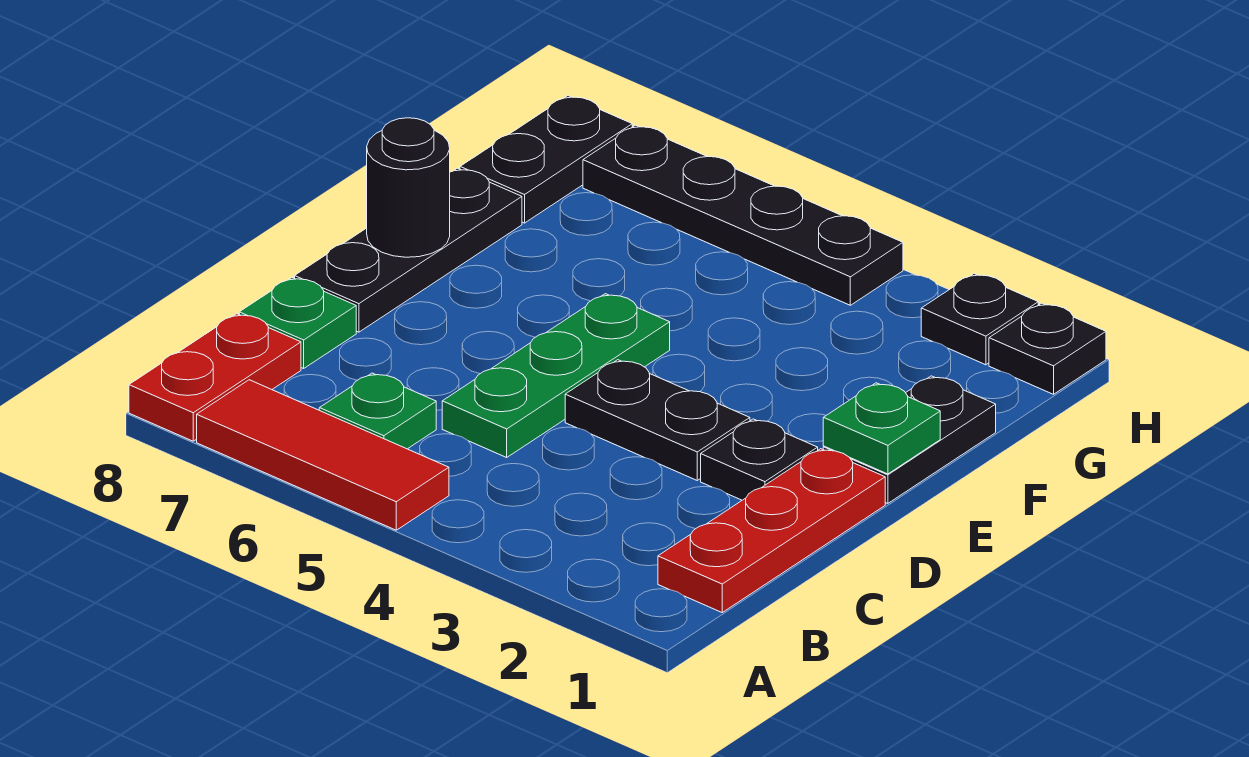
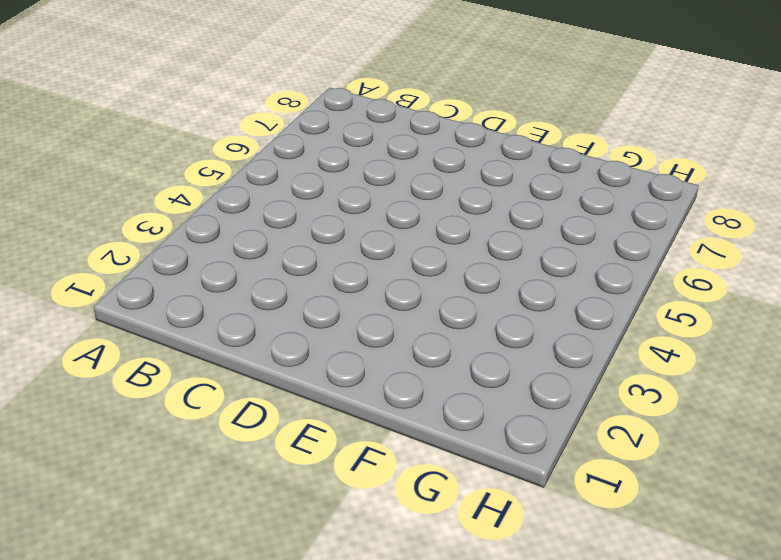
none -> red tile A5:A7 level 1
none -> red plate A8:B8 level 1
none -> red plate B1:D1 level 1

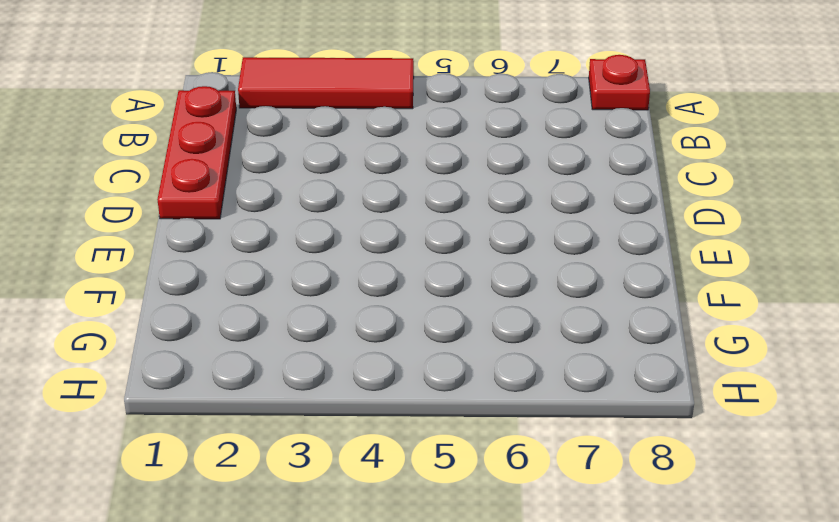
red tile A2:A4 level 1 -> red tile A5:A7 level 1
red plate A8 level 1 -> red plate A8:B8 level 1
none -> green plate B6 level 1
none -> green plate C5:E5 level 1
none -> green plate C8 level 1

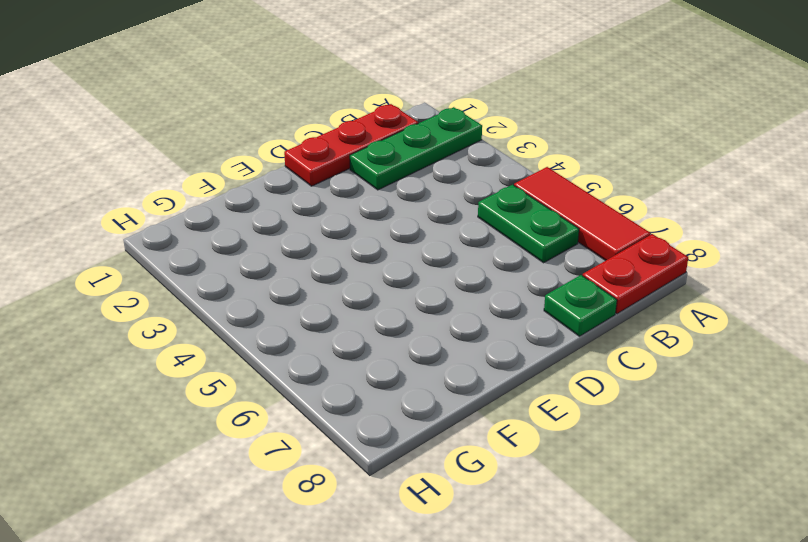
green plate A2:C2 level 1 -> green plate C5:E5 level 1
green plate B5:B6 level 1 -> green plate B6 level 1
none -> black plate D2 level 1
none -> black plate D3:D4 level 1
none -> black plate D8:F8 level 1

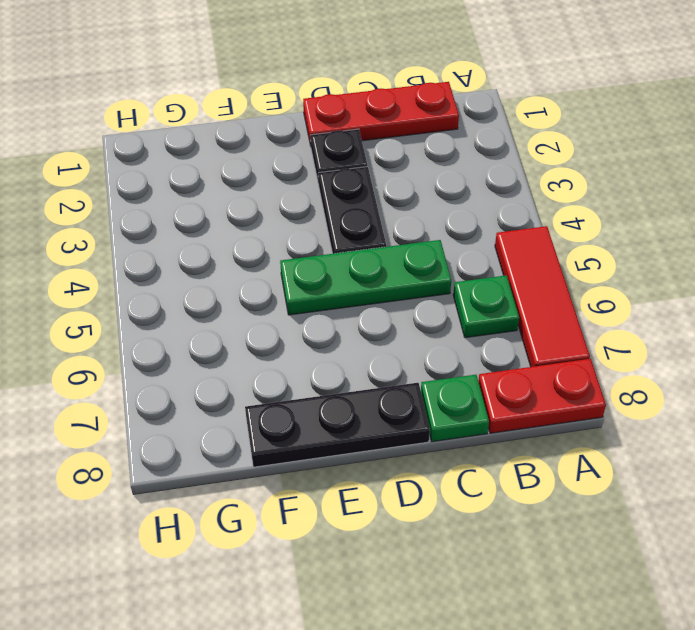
none -> black plate E1:F1 level 1
none -> black plate G8:H8 level 1
none -> black plate H1 level 1

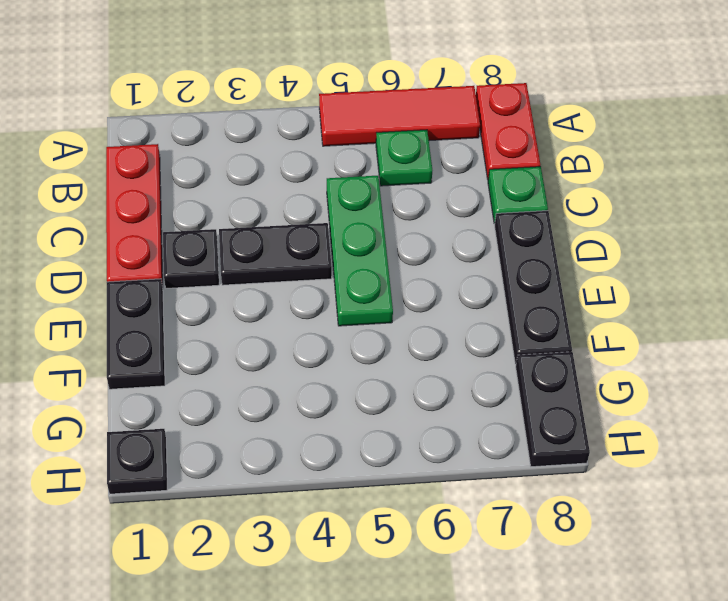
none -> black plate H2 level 1
none -> black plate H4:H7 level 1
none -> green plate E1 level 2

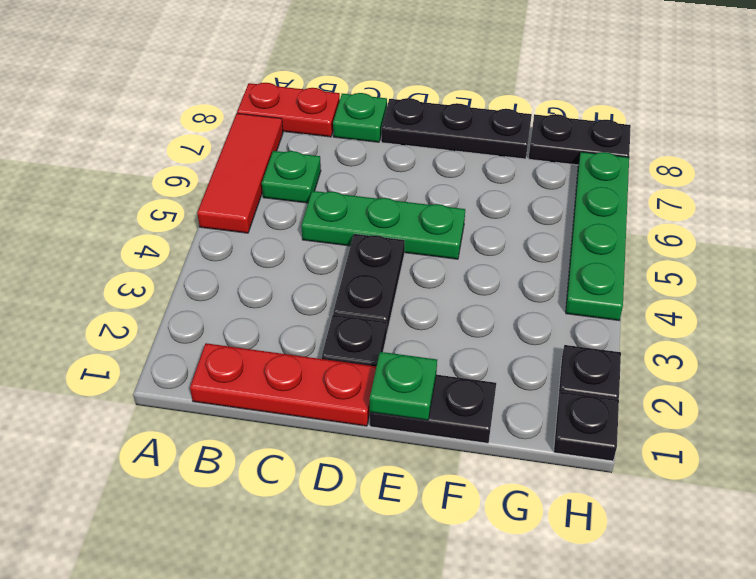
green plate H4:H7 level 1 -> black plate H4:H7 level 1
none -> black round brick E8 level 2

